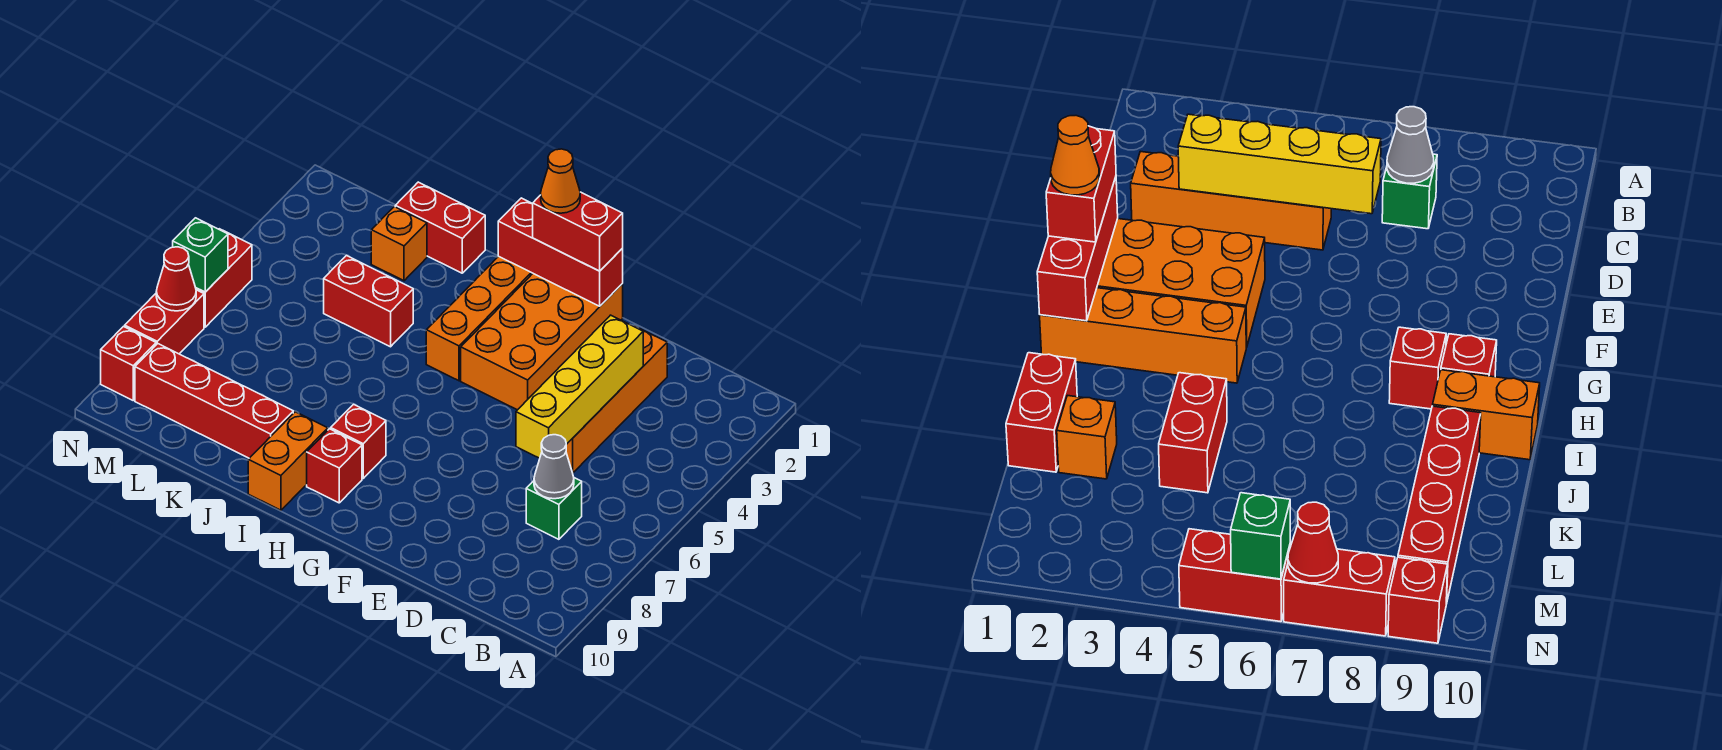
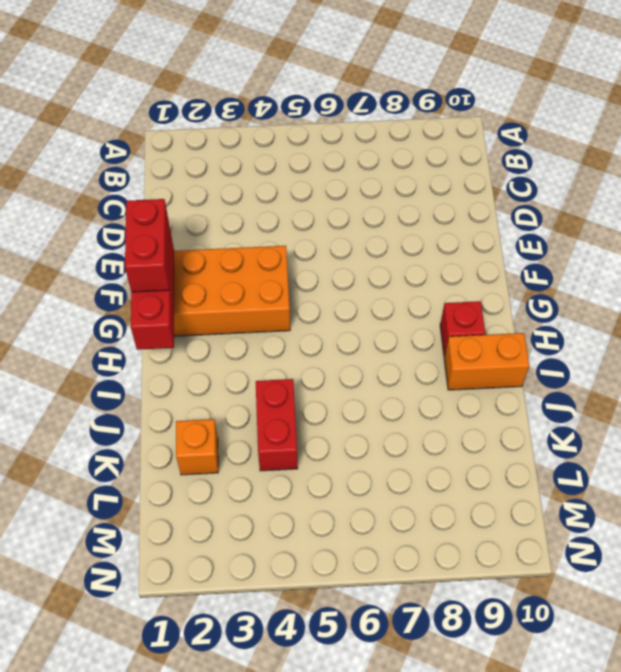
none -> green brick C7 level 1
none -> orange brick D2:D5 level 1
none -> orange brick H1:H4 level 1

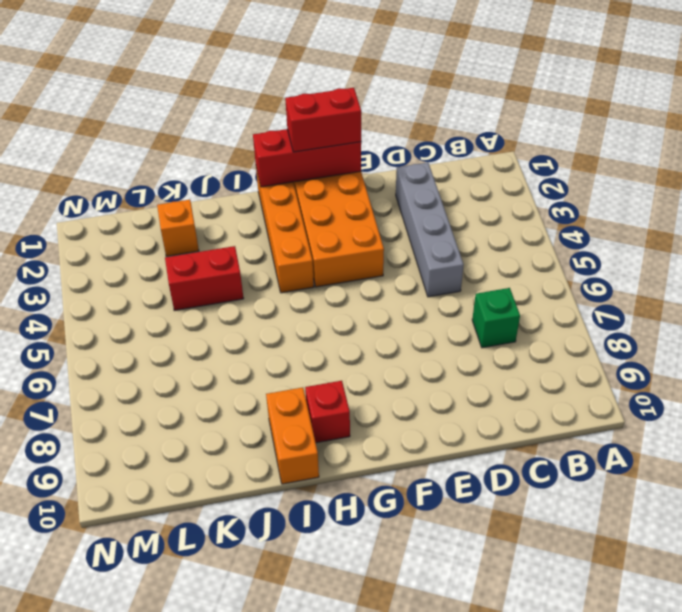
grey brick D2:D5 level 1 -> orange brick D2:D5 level 1
none -> red brick H8 level 1
none -> red brick J1:K1 level 1
none -> red brick J9:M9 level 1

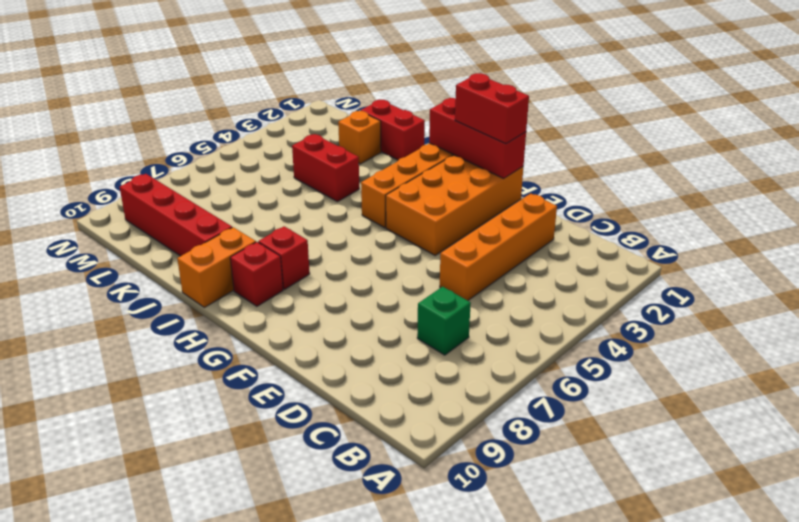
none -> red brick N5:N6 level 1
none -> red brick N7:N8 level 1
none -> red brick N9 level 1

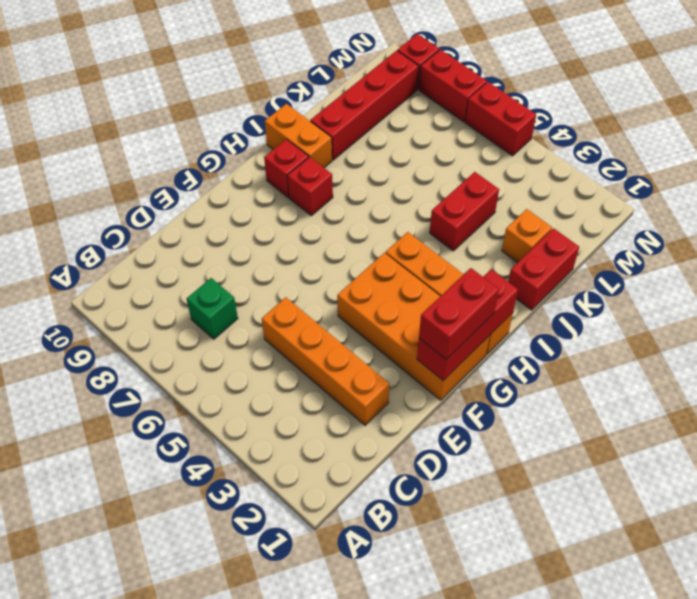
none -> grey cone C7 level 2
none -> yellow brick D3:D6 level 2
none -> green brick N6 level 2

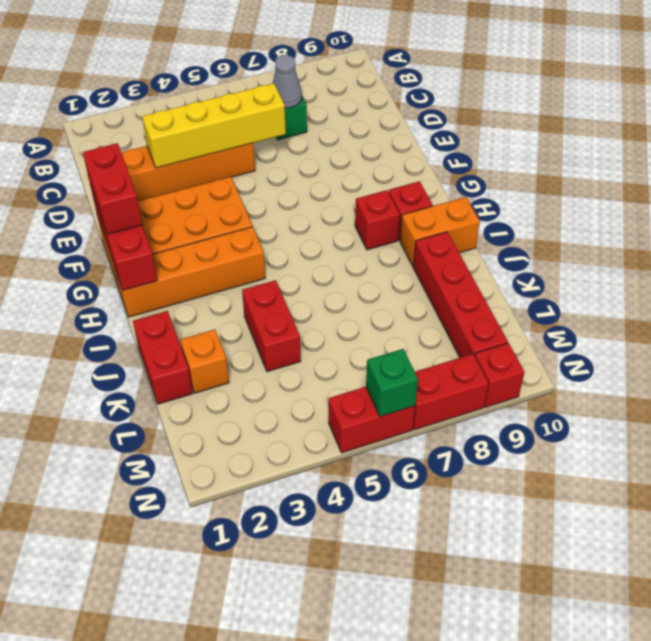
none -> red cone N7 level 2
none -> orange cone G1 level 4

